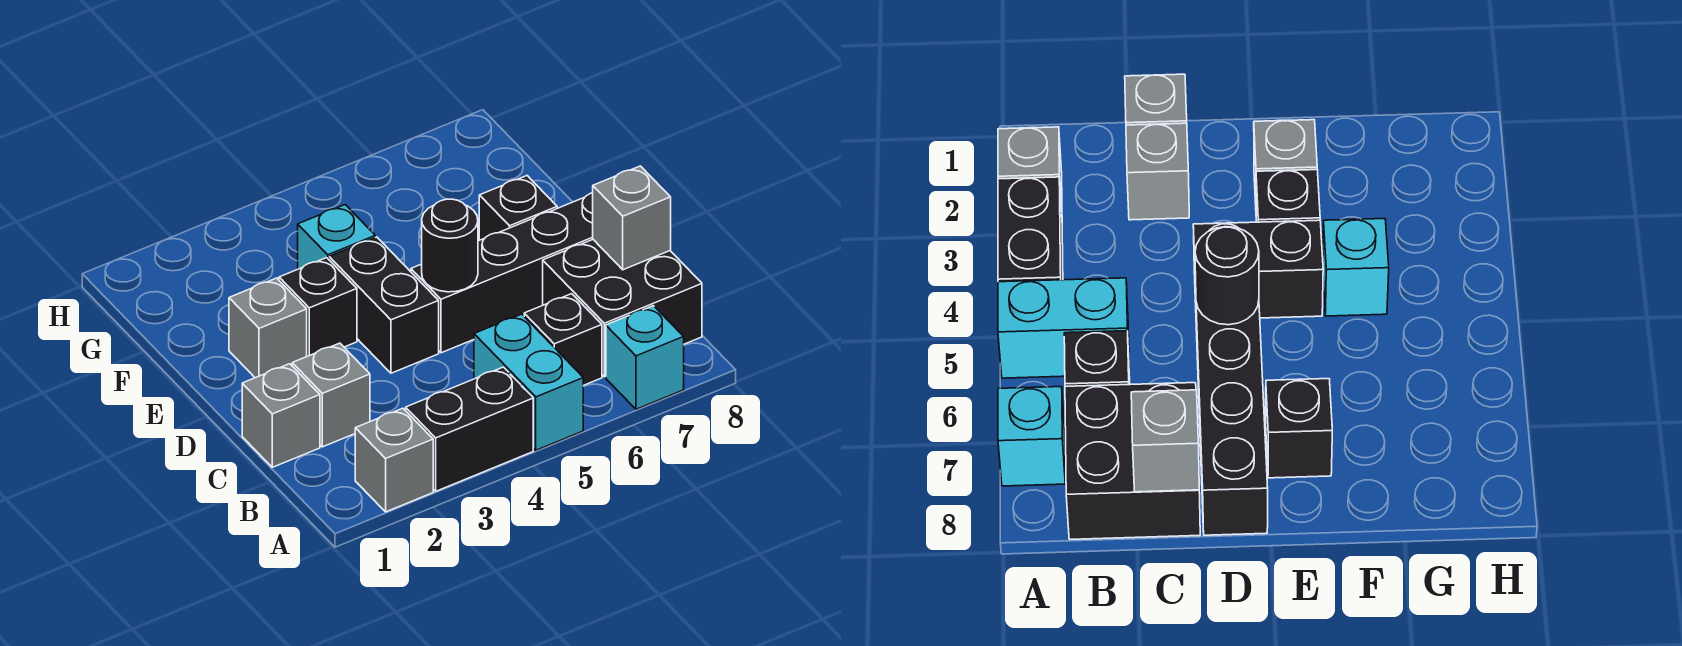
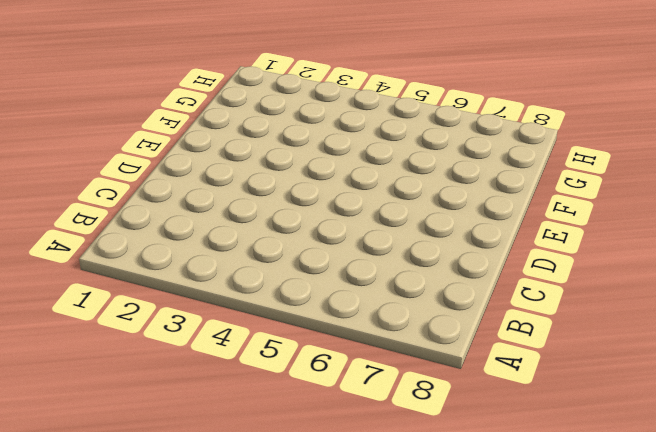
none -> grey brick A2 level 1
none -> black brick A3:A4 level 1
none -> cyan brick A5:B5 level 1

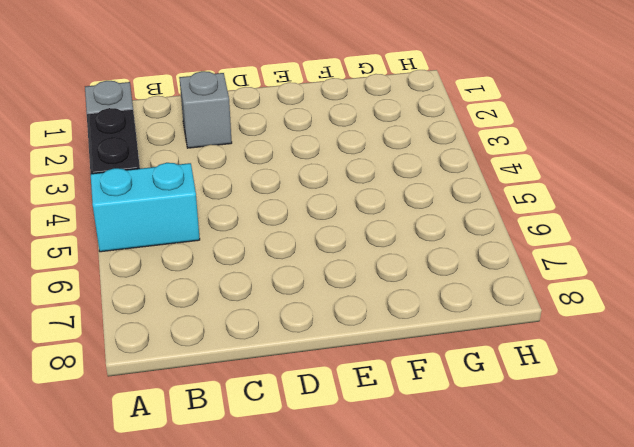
none -> cyan brick A7 level 1
none -> black brick B6 level 1
none -> black brick B7:C8 level 1

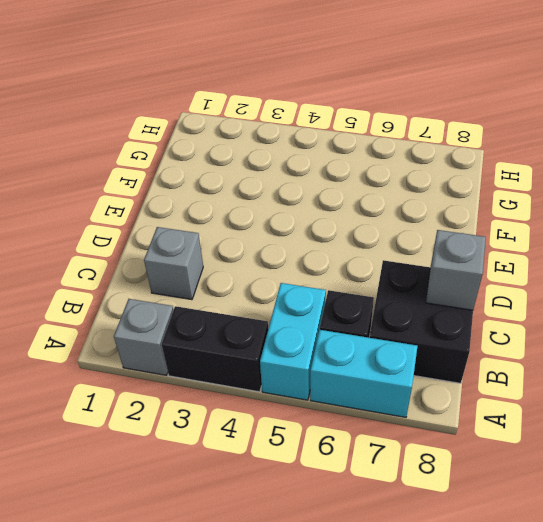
cyan brick A6:A7 level 1 -> cyan brick A7 level 1
none -> grey brick C1 level 1
none -> black brick D4:E4 level 1
none -> black brick D5:D8 level 1

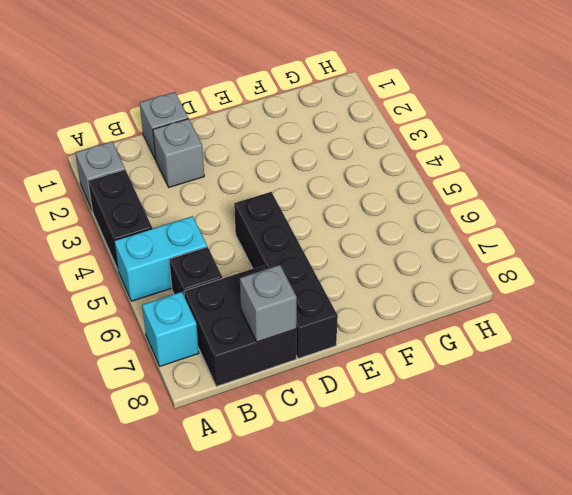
none -> black brick D4:E4 level 1
none -> grey brick E2 level 1
none -> black brick E3 level 1

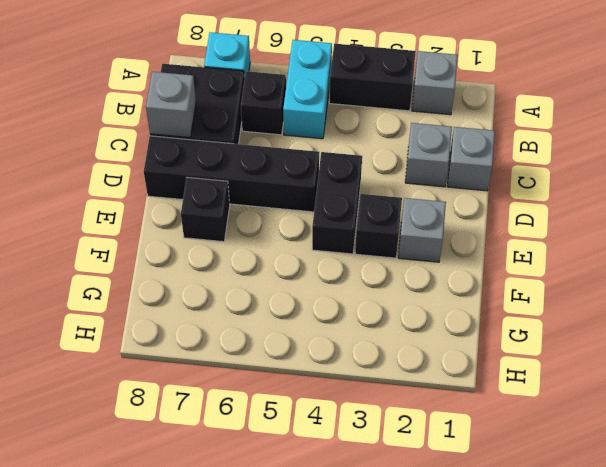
none -> cyan brick F4 level 1
none -> black round brick D5 level 2

